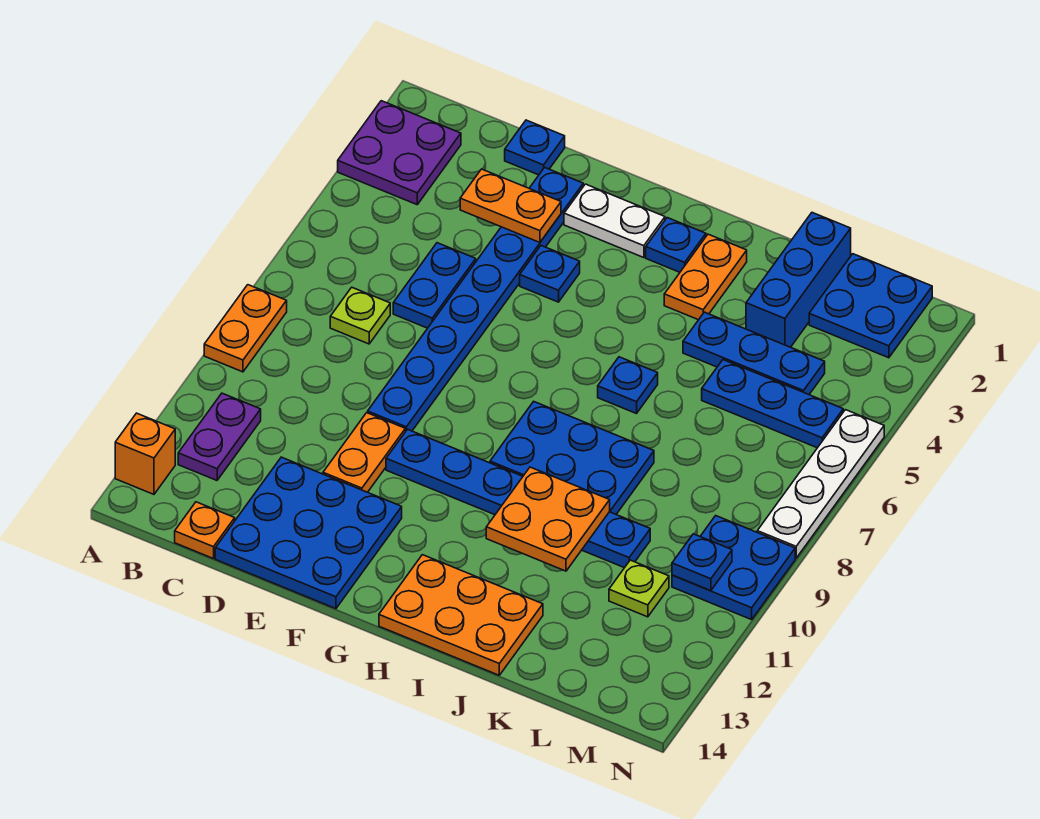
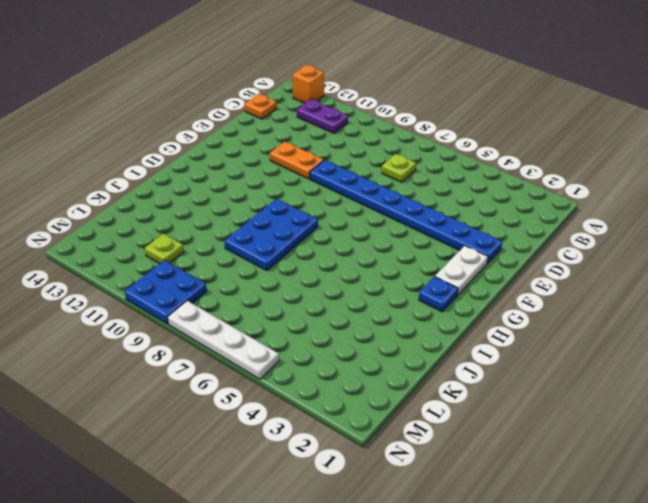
none -> purple plate A2:B3 level 1
none -> orange plate A8:A9 level 1
none -> blue plate D1 level 1

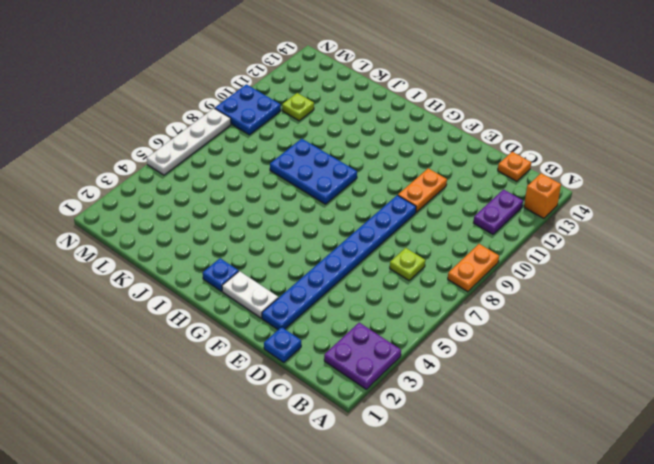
none -> blue plate D5:D6 level 1
none -> blue plate D12:F14 level 1
none -> blue plate F4 level 1

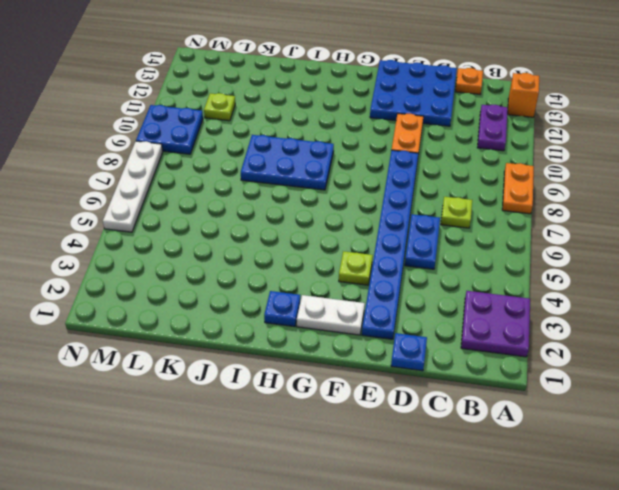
lime plate F4 level 1 -> blue plate F4 level 1
none -> blue plate F10:K10 level 1
none -> orange plate H13:J14 level 1
none -> orange plate I2:I3 level 1

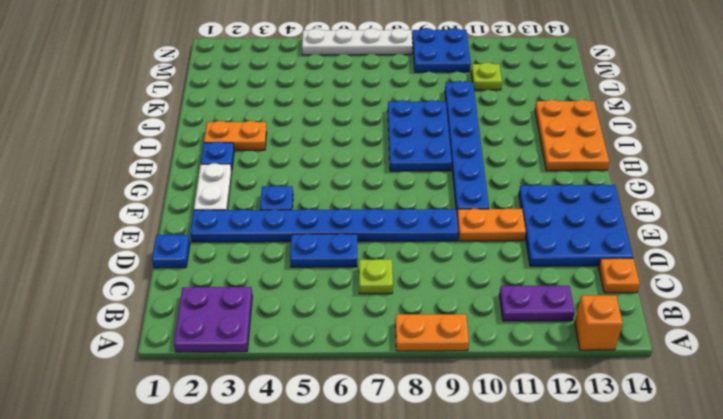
none -> blue plate I6 level 1
none -> blue plate J4:L4 level 1
none -> blue brick K1:K3 level 1

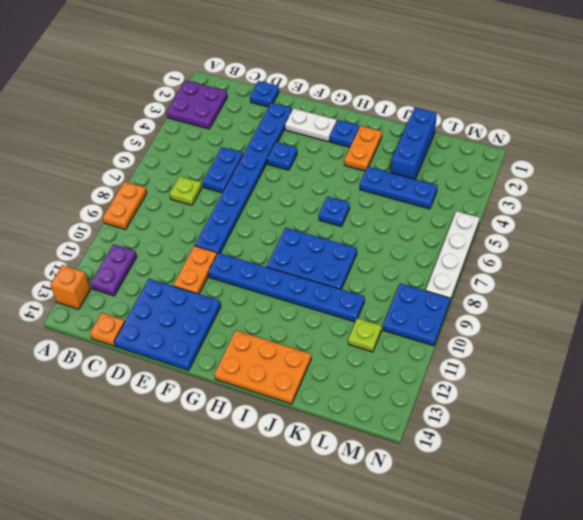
none -> blue plate K5:M5 level 1
none -> blue plate L1:M2 level 1
none -> orange plate D3:E3 level 2

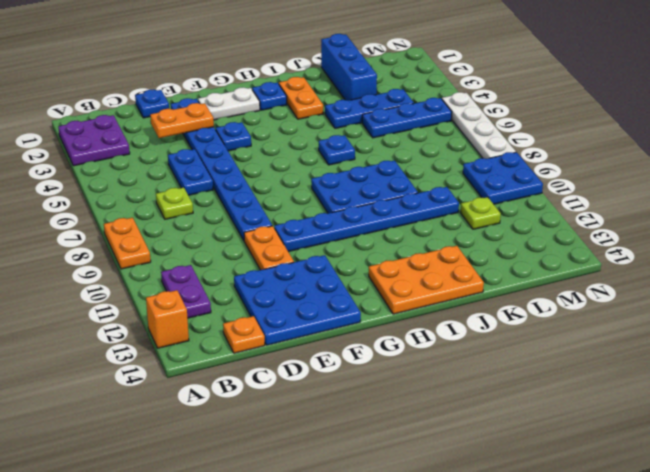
none -> blue plate L1:M2 level 1
none -> orange plate I10:J11 level 2
none -> blue plate M10 level 2

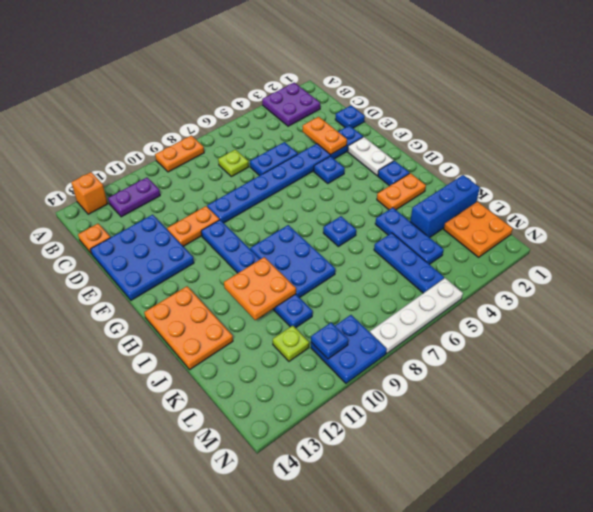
orange plate L1:M2 level 1 -> blue plate L1:M2 level 1

